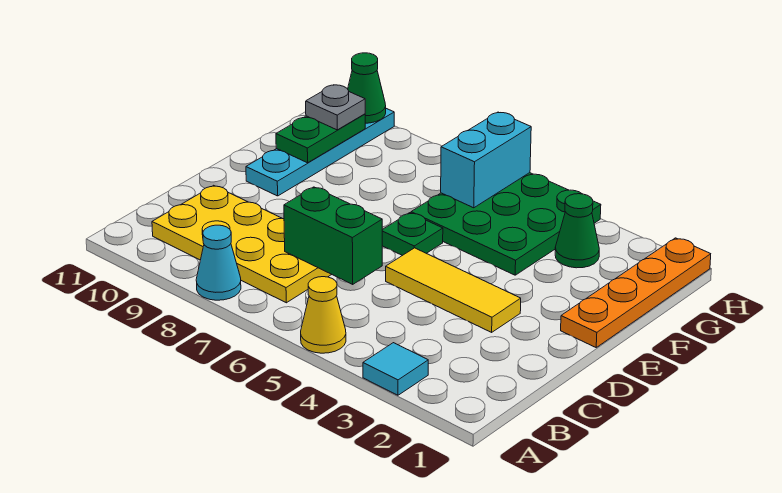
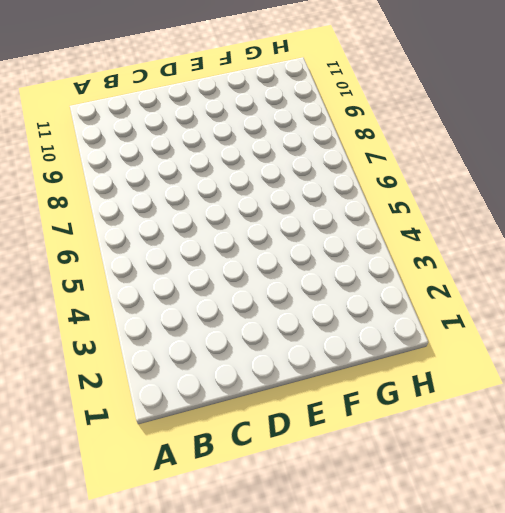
none -> cyan tile A3 level 1
none -> yellow cone A5 level 1
none -> cyan cone A8 level 1

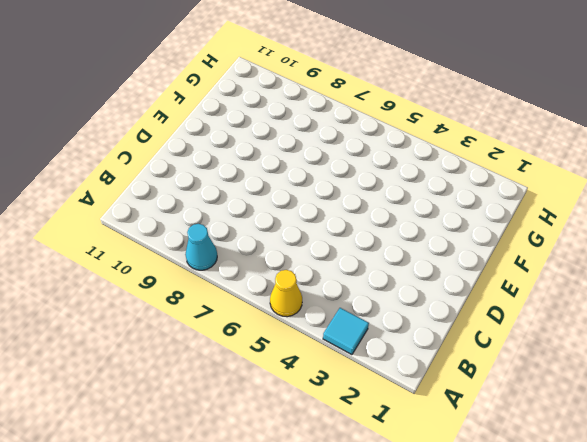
none -> yellow plate B7:C10 level 1
none -> yellow tile D3:D5 level 1
none -> orange plate E1:H1 level 1

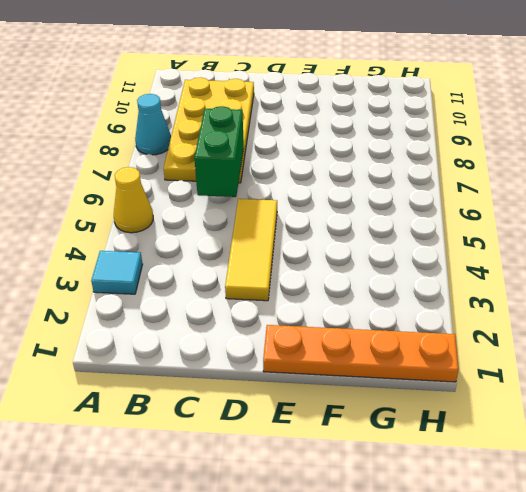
none -> green plate E6 level 1
none -> cyan plate E10:H10 level 1
none -> green plate F4:H6 level 1

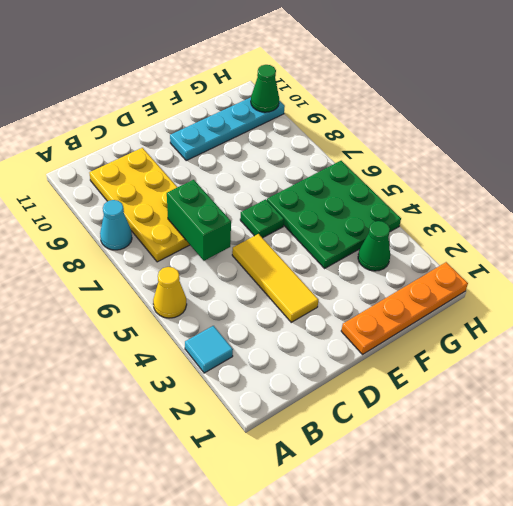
none -> green plate F10:G10 level 2
none -> cyan brick G6:H6 level 2
none -> grey plate G10 level 3

